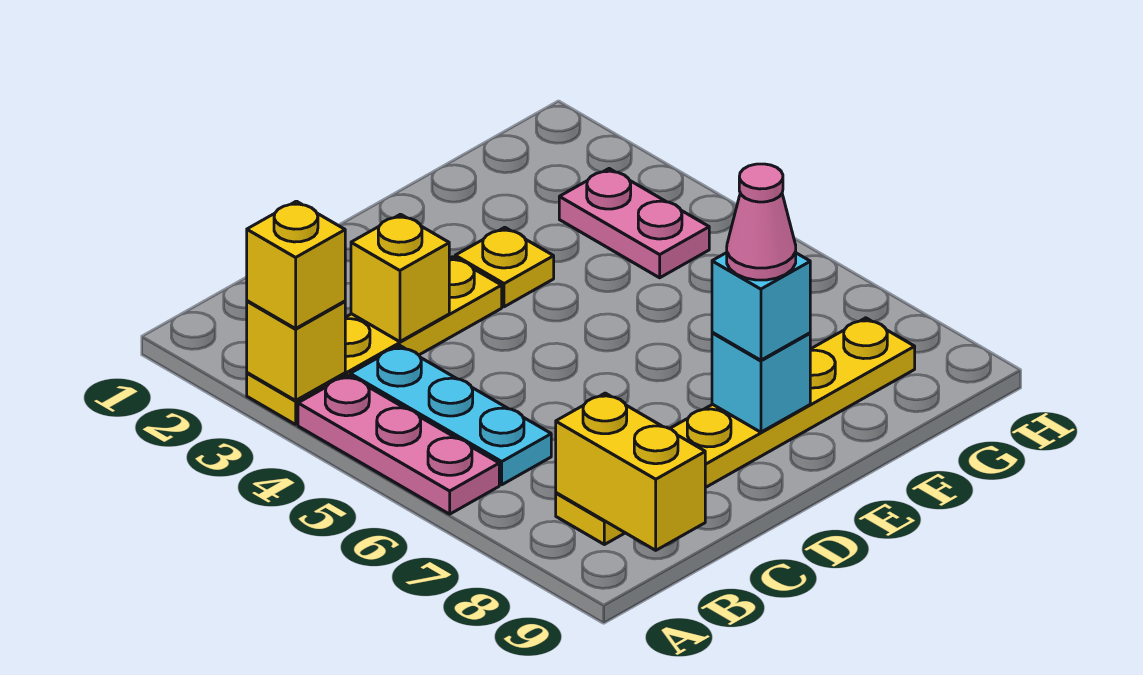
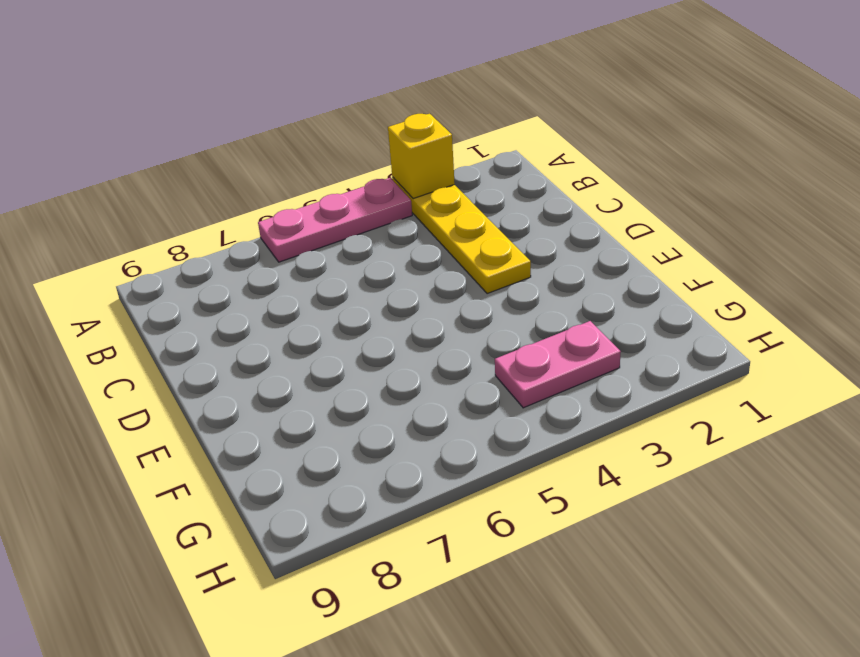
none -> cyan plate B4:B6 level 1
none -> yellow plate B8:G8 level 1
none -> yellow plate E3 level 1

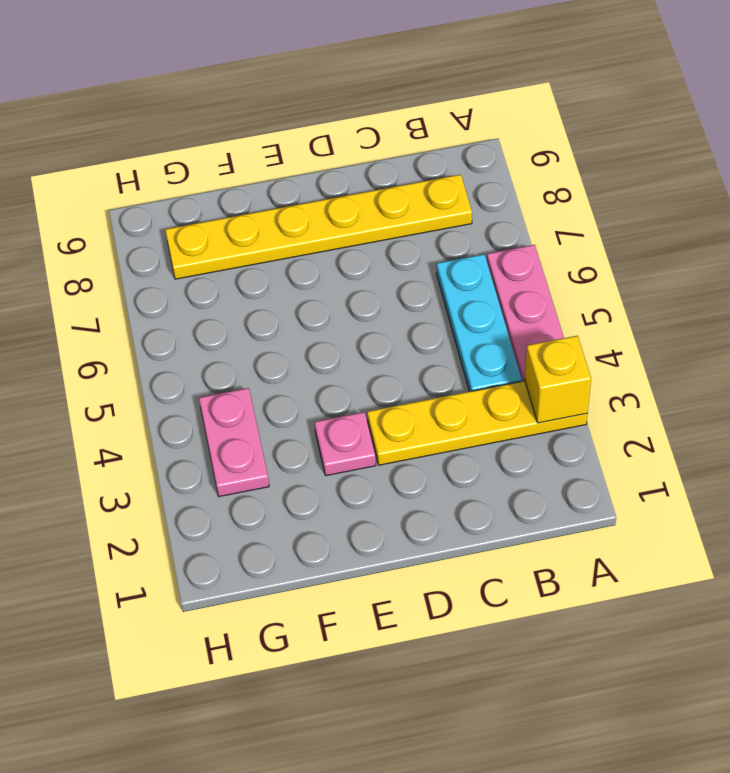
pink plate E3 level 1 -> yellow plate E3 level 1
none -> yellow brick B8:B9 level 2
none -> yellow brick C3 level 2
none -> cyan brick E8 level 2

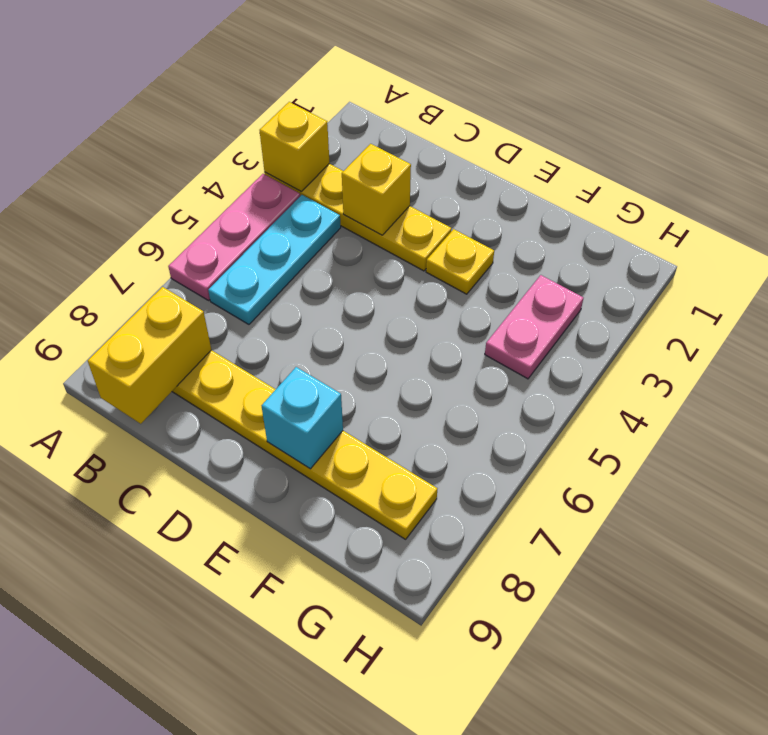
none -> yellow brick A3 level 3
none -> cyan brick E8 level 3
none -> pink cone E8 level 4

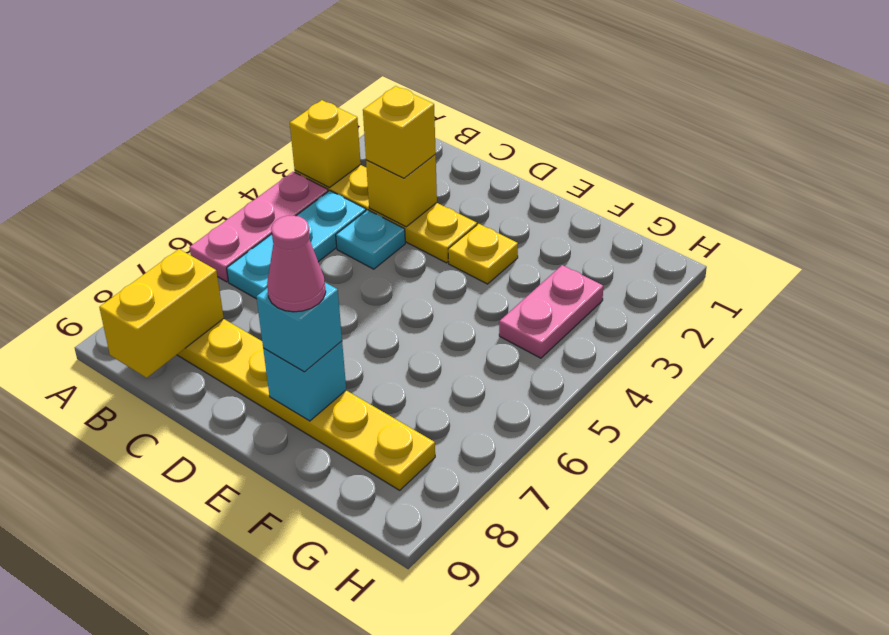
yellow brick C3 level 3 -> yellow brick A3 level 3
cyan plate C4 level 1 -> none

